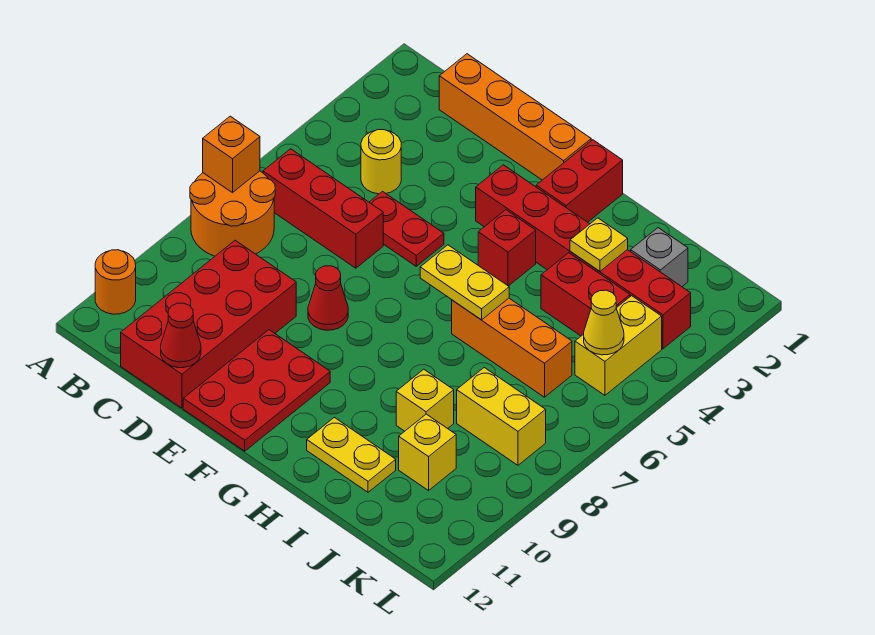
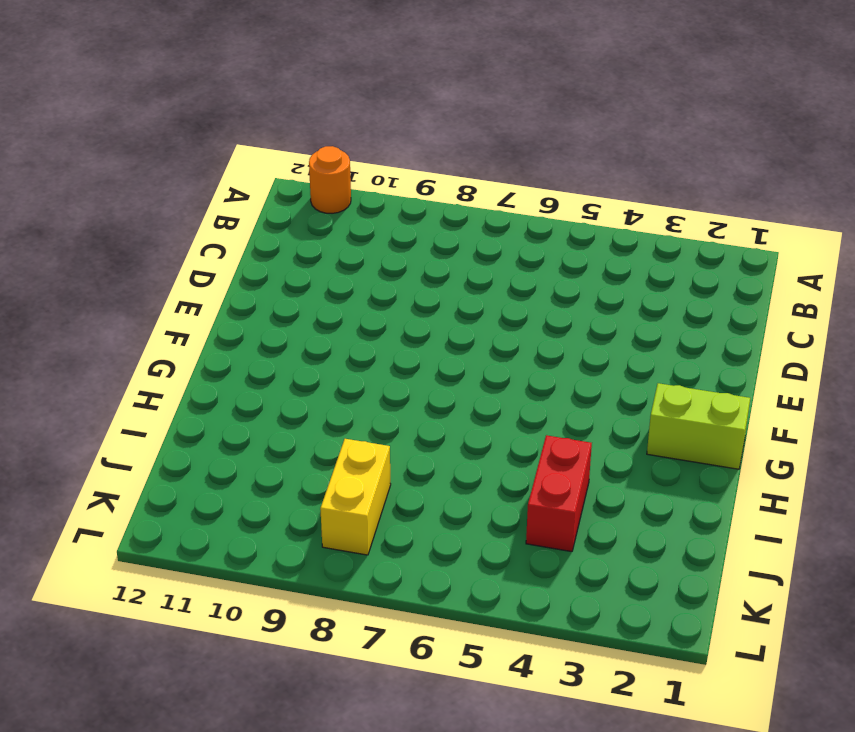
lime brick G1:G2 level 1 -> red brick G1:G2 level 1
none -> orange round brick A7:B8 level 1
none -> red brick B6:D6 level 1
none -> orange brick C1:F1 level 1

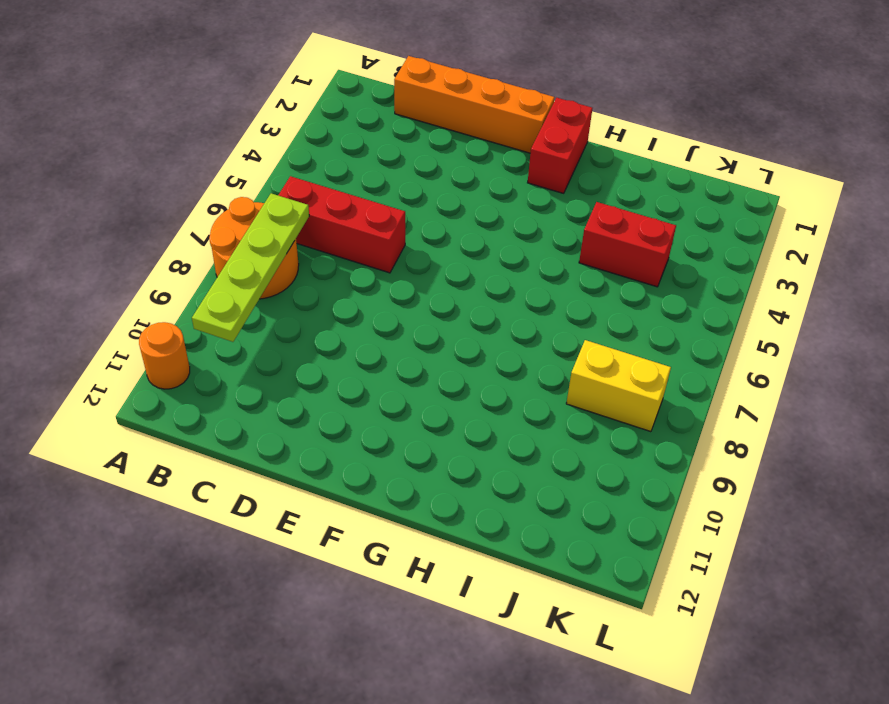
lime plate B7:B10 level 2 -> none
none -> yellow round brick C4 level 1
none -> red brick C9:D12 level 1
none -> red plate D5:E5 level 1

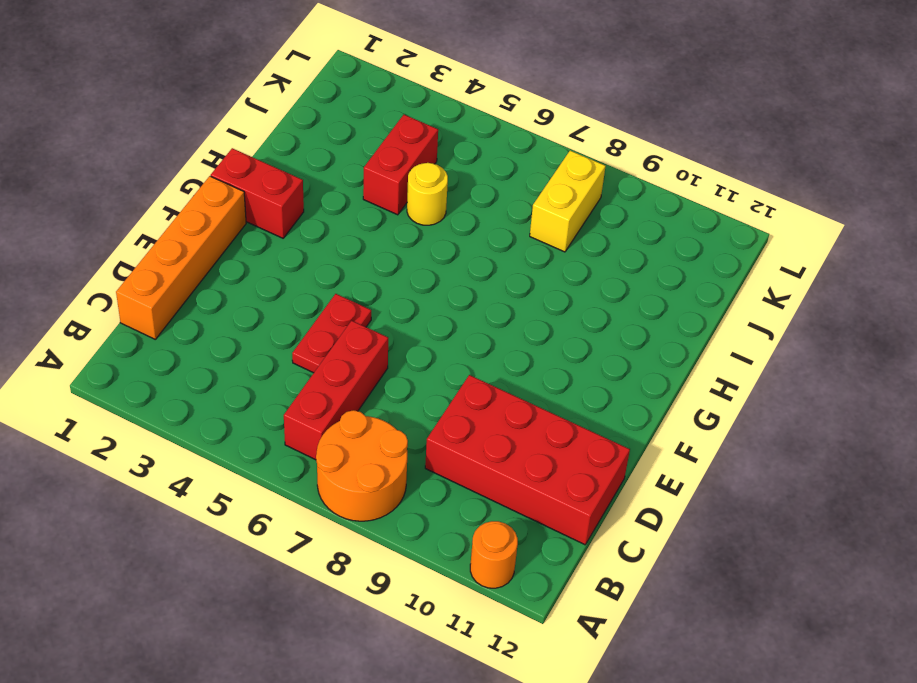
yellow round brick I5 level 1 -> yellow round brick C4 level 1
none -> red cone E8 level 1
none -> red plate E10:F12 level 1
none -> red brick F3:K3 level 1

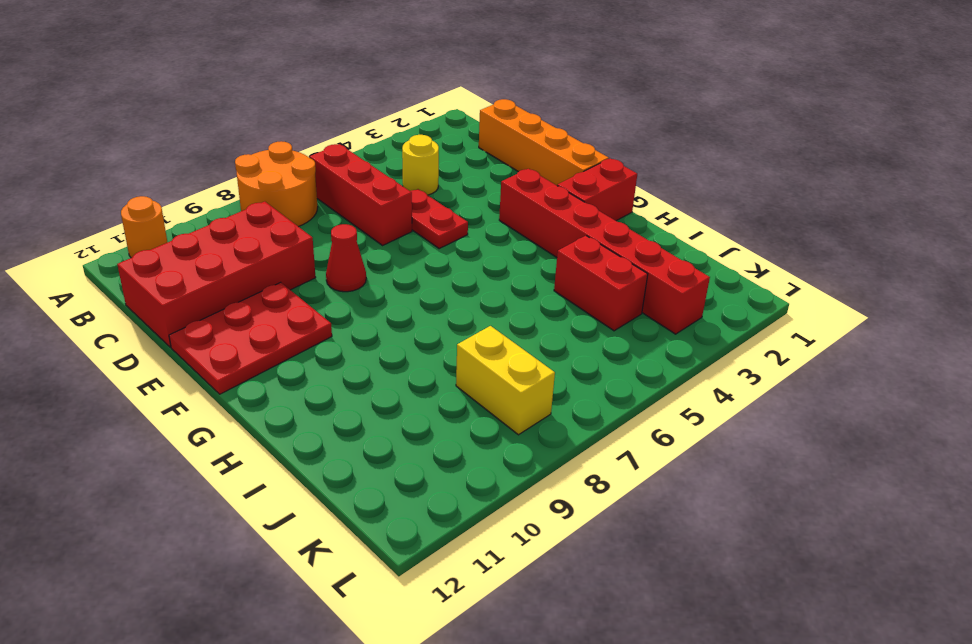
none -> red brick G4 level 1
none -> orange brick H6:J6 level 1
none -> yellow plate H11:I11 level 1

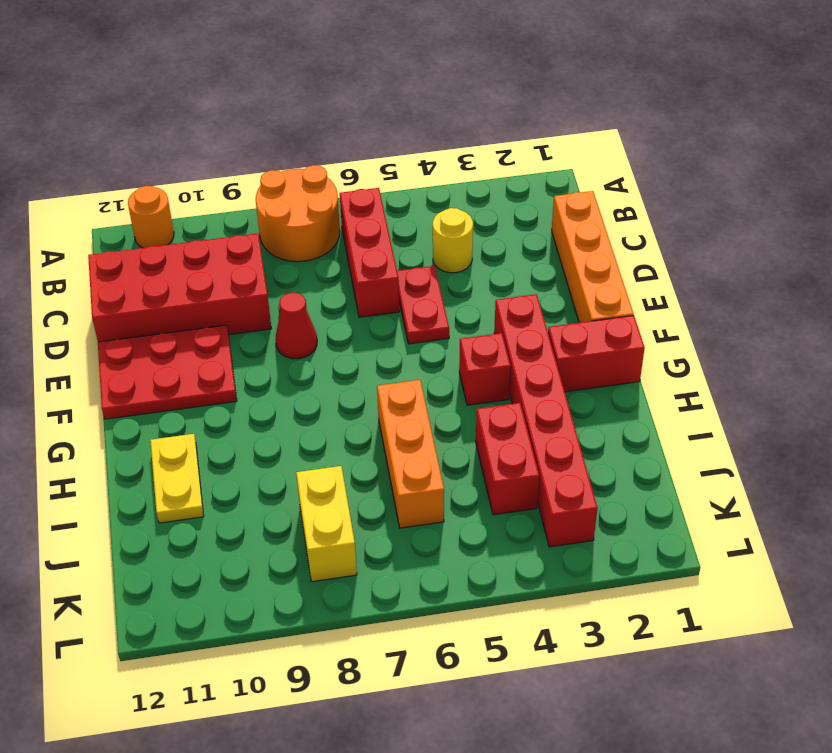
none -> yellow brick I9 level 1
none -> grey brick J2 level 1
none -> yellow brick J10 level 1

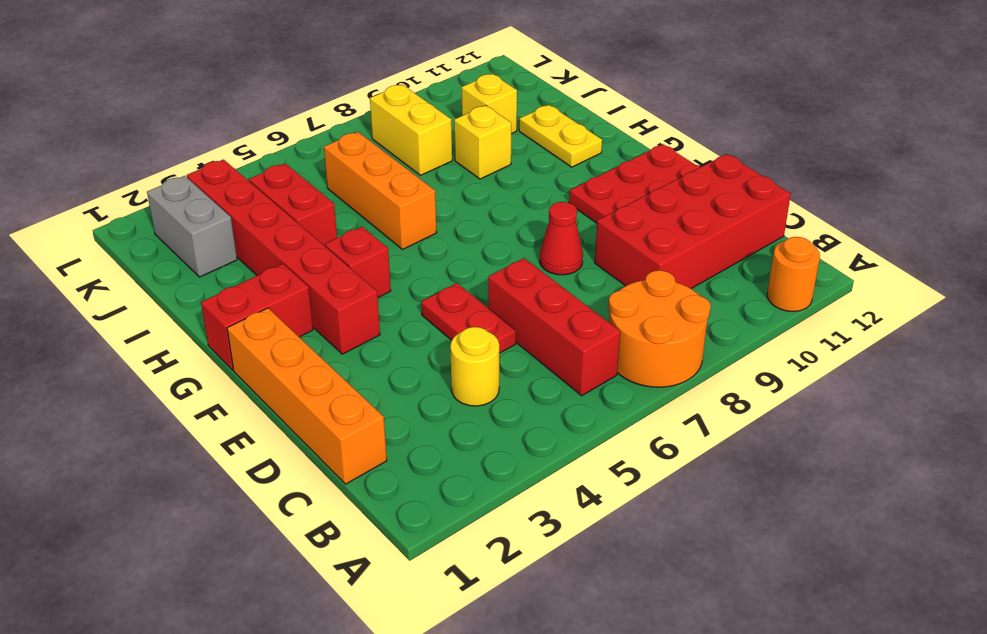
grey brick J2:K2 level 1 -> grey brick J2 level 1
none -> yellow brick K4:K5 level 1
none -> orange brick A7 level 2
none -> red cone D12 level 2

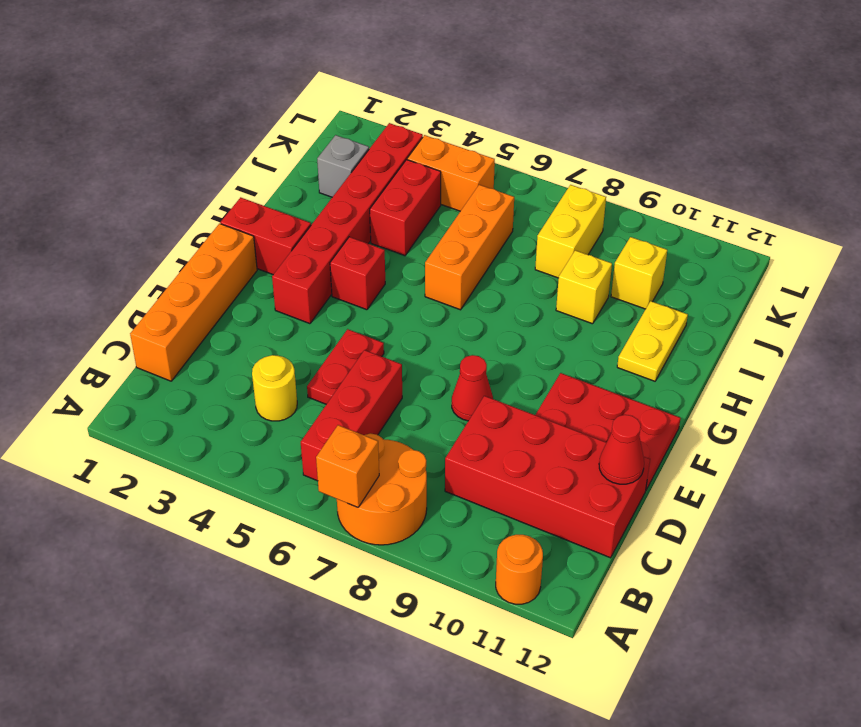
orange brick K4:K5 level 1 -> yellow brick K4:K5 level 1
none -> yellow plate G6:H6 level 2
none -> yellow plate I3 level 2
none -> yellow cone K5 level 2

